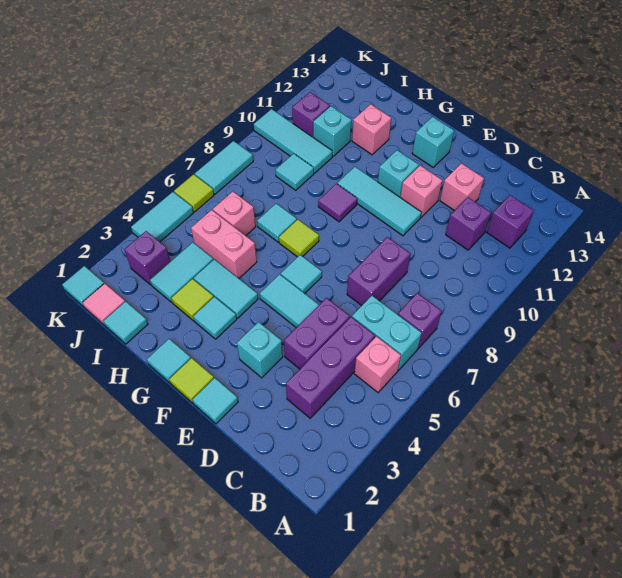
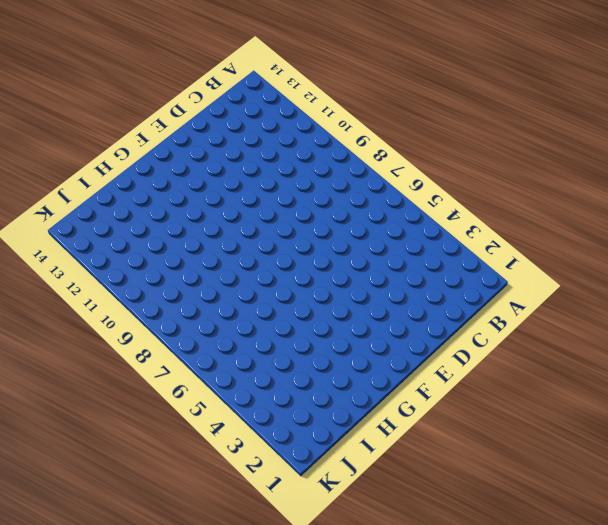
none -> pink brick B5 level 1
none -> cyan brick B6:C6 level 1
none -> purple brick B7 level 1
none -> purple brick B12 level 1

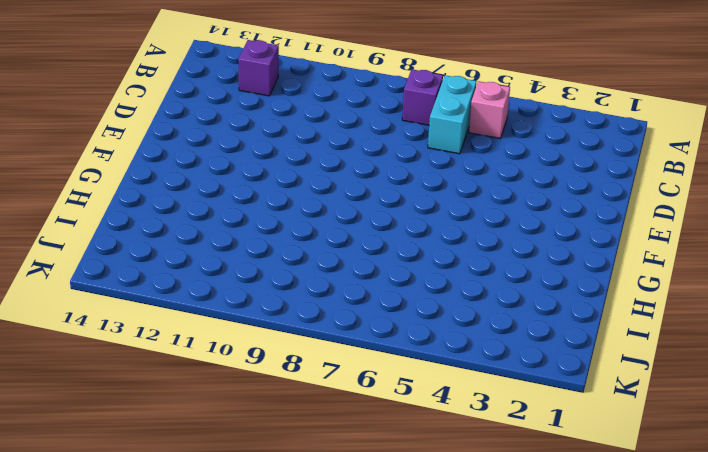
none -> purple brick C3:C5 level 1
none -> purple brick C11 level 1
none -> purple brick D4:D5 level 1
none -> purple brick D7:D8 level 1

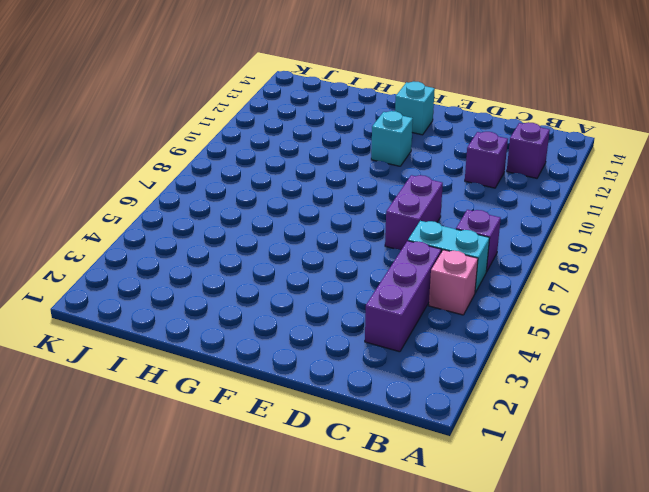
none -> purple brick D4:D5 level 1
none -> pink brick D12 level 1
none -> cyan tile E1 level 1
none -> cyan brick E3 level 1

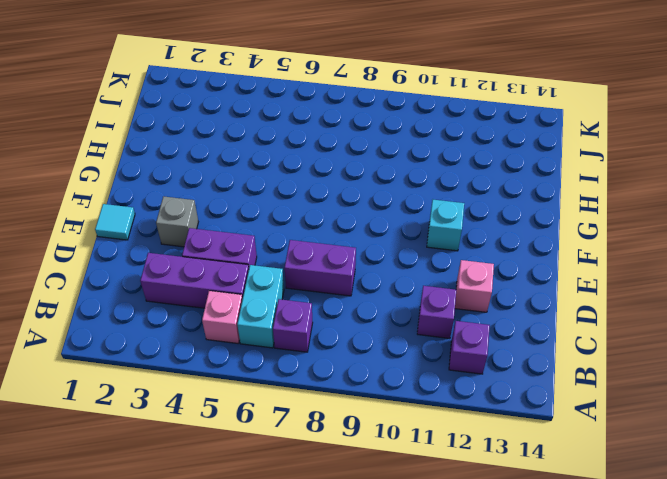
grey brick E3 level 1 -> cyan brick E3 level 1
none -> cyan tile E5:F5 level 1
none -> cyan tile E10:G10 level 1
none -> pink brick E11 level 1
none -> lime tile F1 level 1

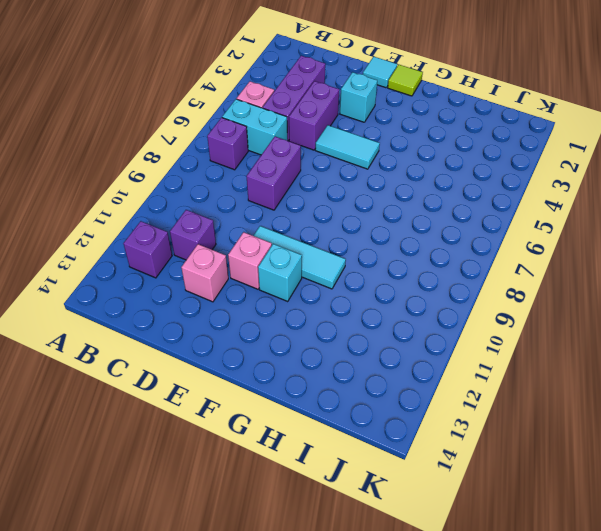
none -> cyan tile F6 level 1
none -> cyan brick F13 level 1
none -> cyan tile G1 level 1
none -> cyan tile G3 level 1

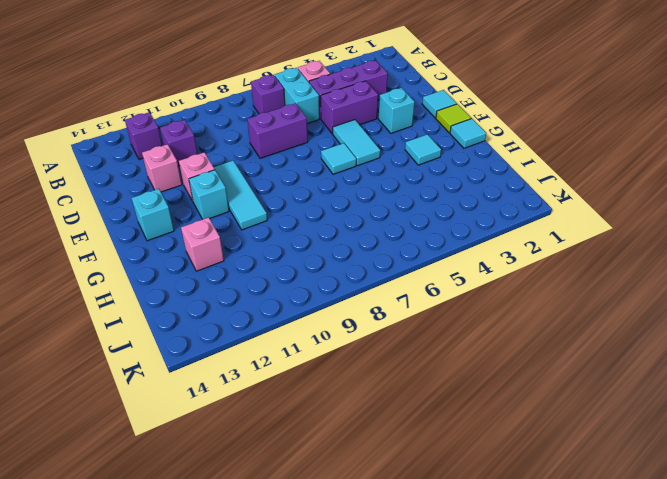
none -> cyan tile G4:H4 level 1
none -> lime tile G7 level 1
none -> purple tile G9 level 1
none -> lime tile H3 level 1

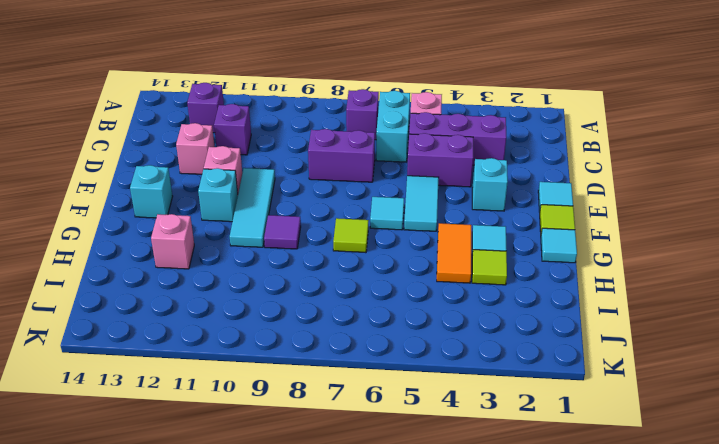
orange tile G4:H4 level 1 -> cyan tile G4:H4 level 1
none -> pink brick H5:I5 level 1
none -> cyan tile H7 level 1
none -> cyan tile I1 level 1
none -> cyan tile I3:I4 level 1

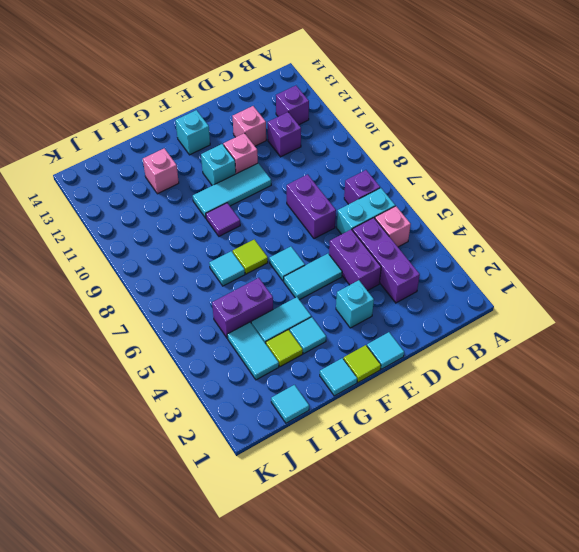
purple brick H5:I5 level 1 -> pink brick H5:I5 level 1
none -> pink brick I6 level 1
none -> cyan tile I9 level 1
none -> cyan tile I10:K10 level 1
none -> cyan brick I11 level 1

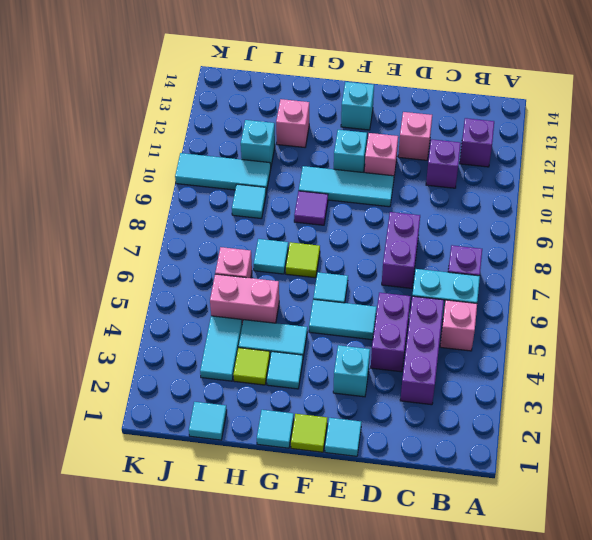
none -> pink tile J1 level 1
none -> purple brick J3 level 1
none -> purple brick J11 level 1
none -> cyan tile K1 level 1

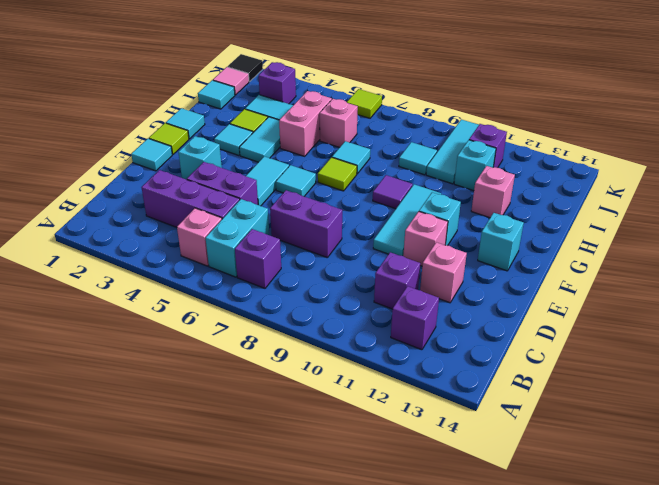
black tile K1 level 1 -> cyan tile K1 level 1
none -> cyan tile K4:K5 level 1
none -> cyan tile K7:K8 level 1

